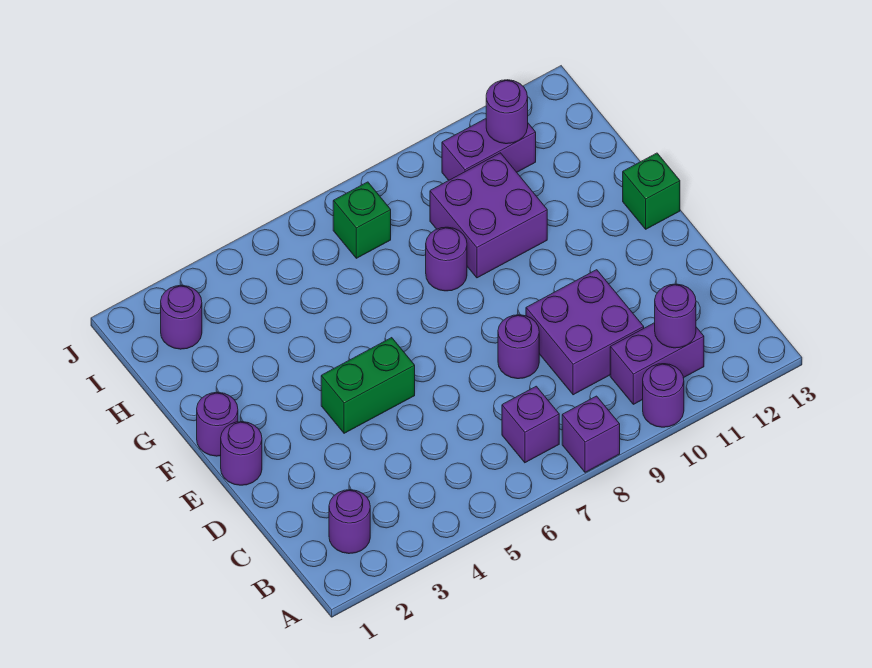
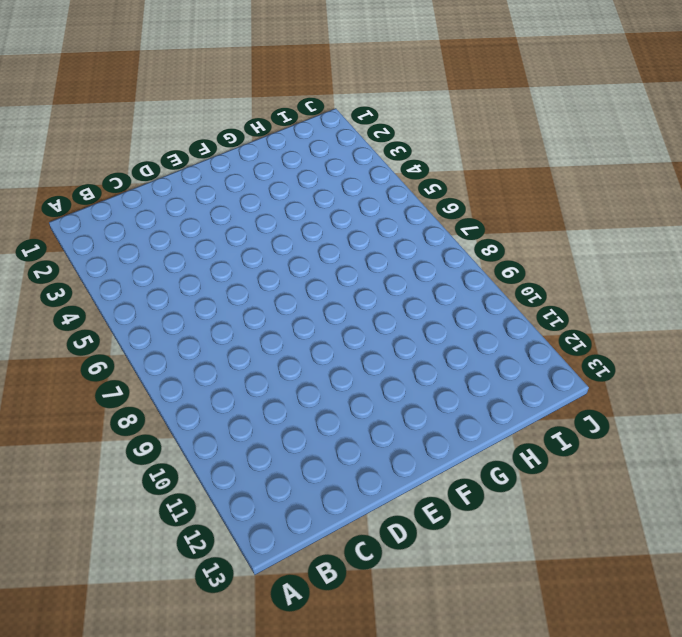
none -> purple brick A8 level 1
none -> purple round brick A10 level 1
none -> purple round brick B2 level 1

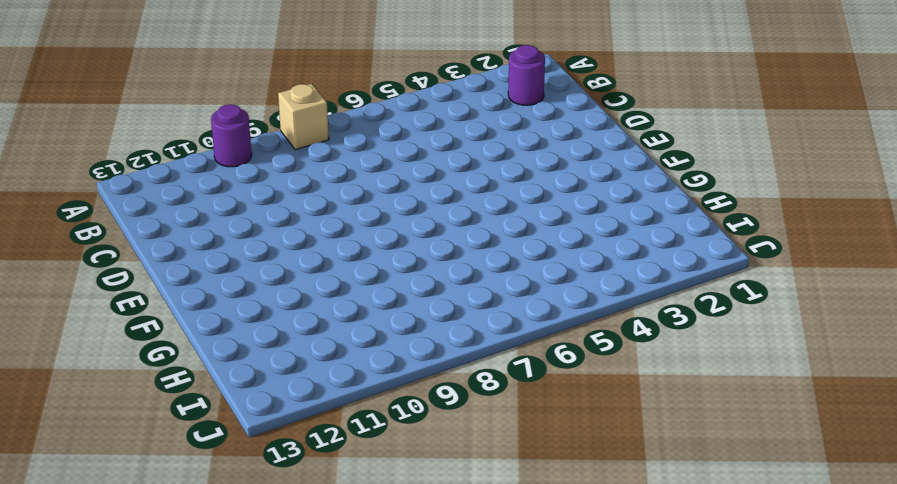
tan brick A8 level 1 -> purple brick A8 level 1
none -> purple brick B7 level 1
none -> purple brick B10:B11 level 1
none -> purple brick C9:D10 level 1

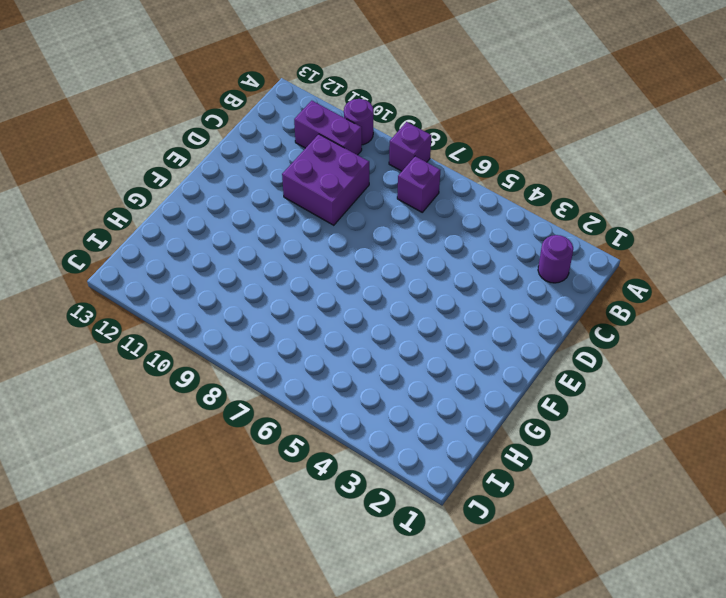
none -> purple round brick D8 level 1
none -> purple round brick E1 level 1
none -> green brick E4:E5 level 1

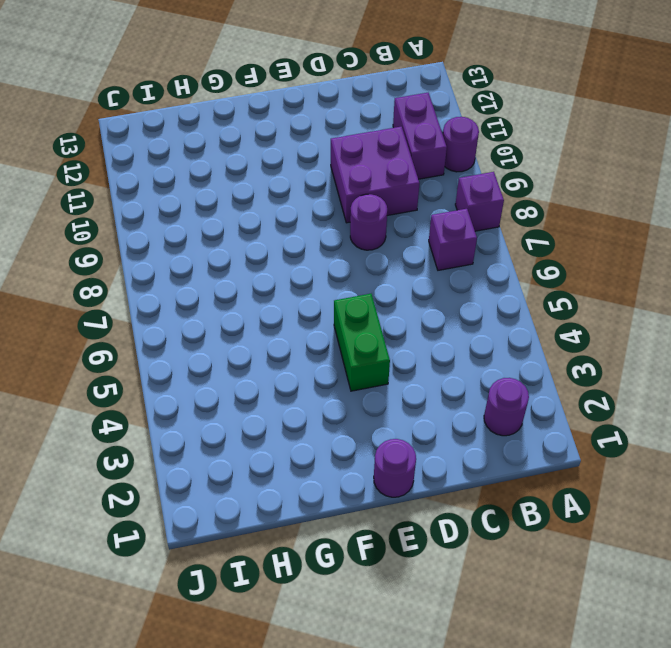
none -> purple round brick F1 level 1
none -> green brick F13 level 1
none -> purple round brick G8 level 1

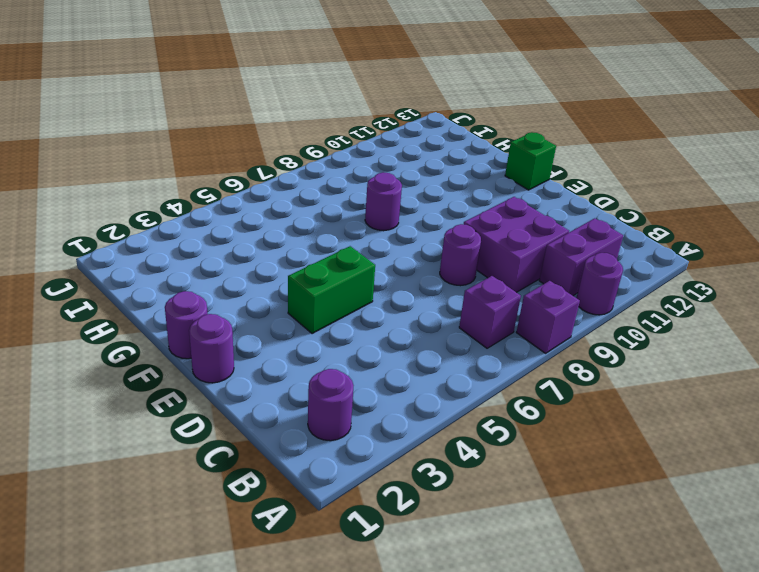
none -> purple brick G9:H10 level 1
none -> purple round brick I2 level 1
none -> green brick I7 level 1

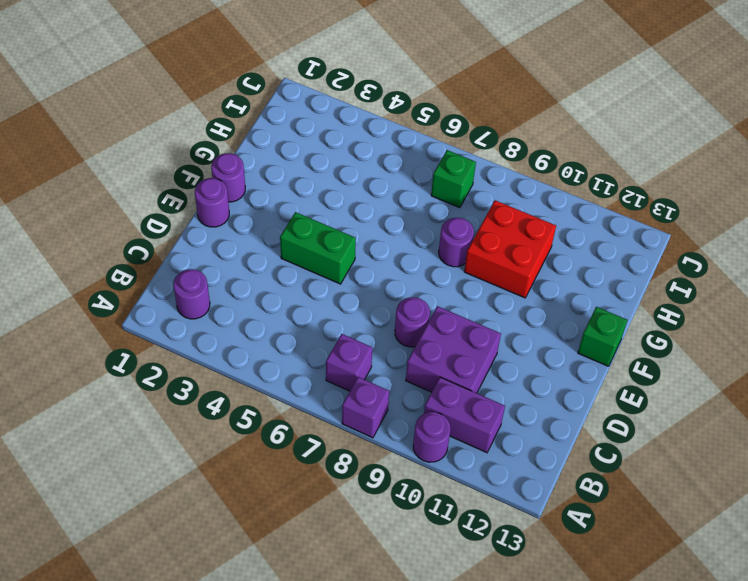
red brick G9:H10 level 1 -> purple brick G9:H10 level 1
none -> purple round brick I2 level 1
none -> purple brick I10:I11 level 1
none -> purple round brick B11 level 2

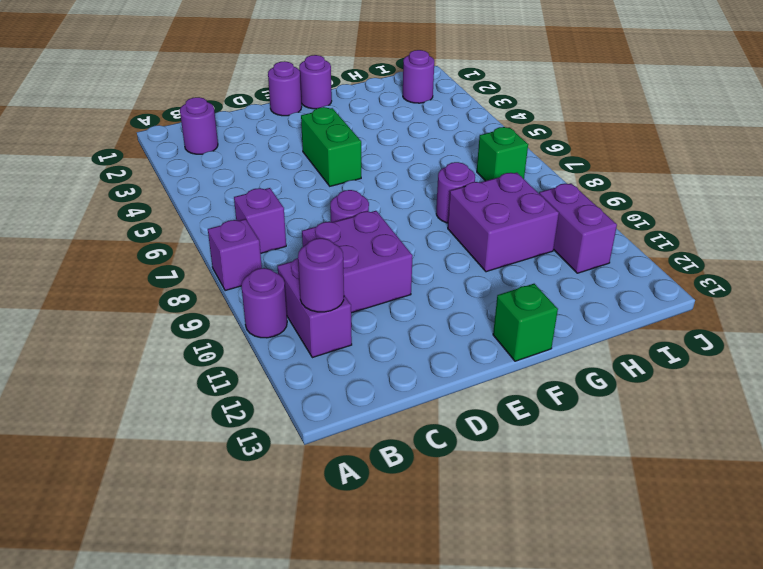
none -> purple round brick I11 level 2

